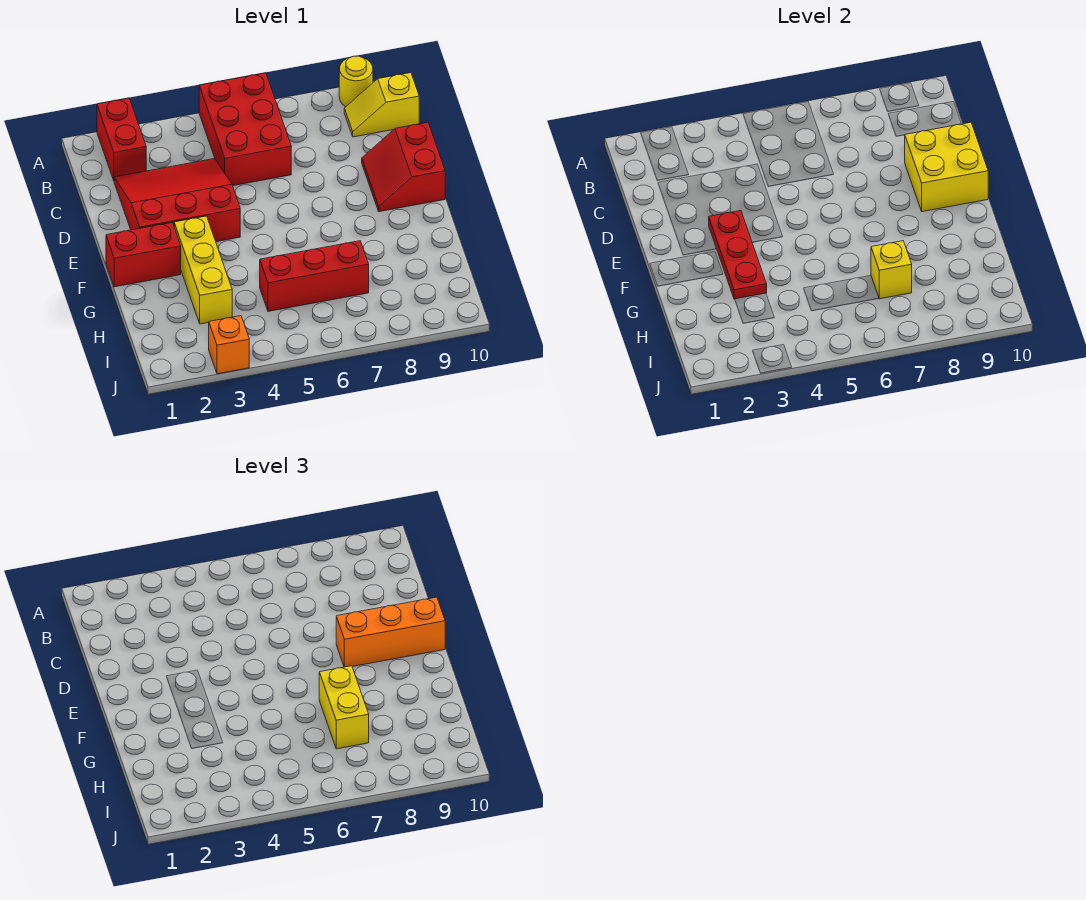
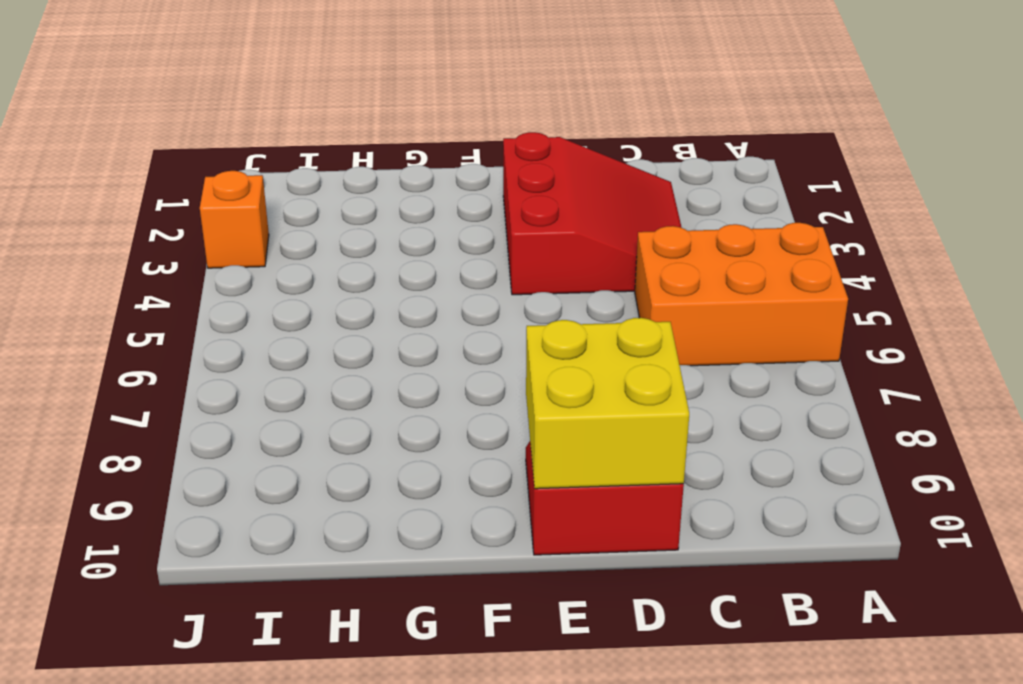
orange brick A5:C6 level 1 -> red brick A5:C6 level 1
none -> red brick A2:B2 level 1
none -> yellow round brick A9 level 1
none -> yellow slope B9:B10 level 1 top 10

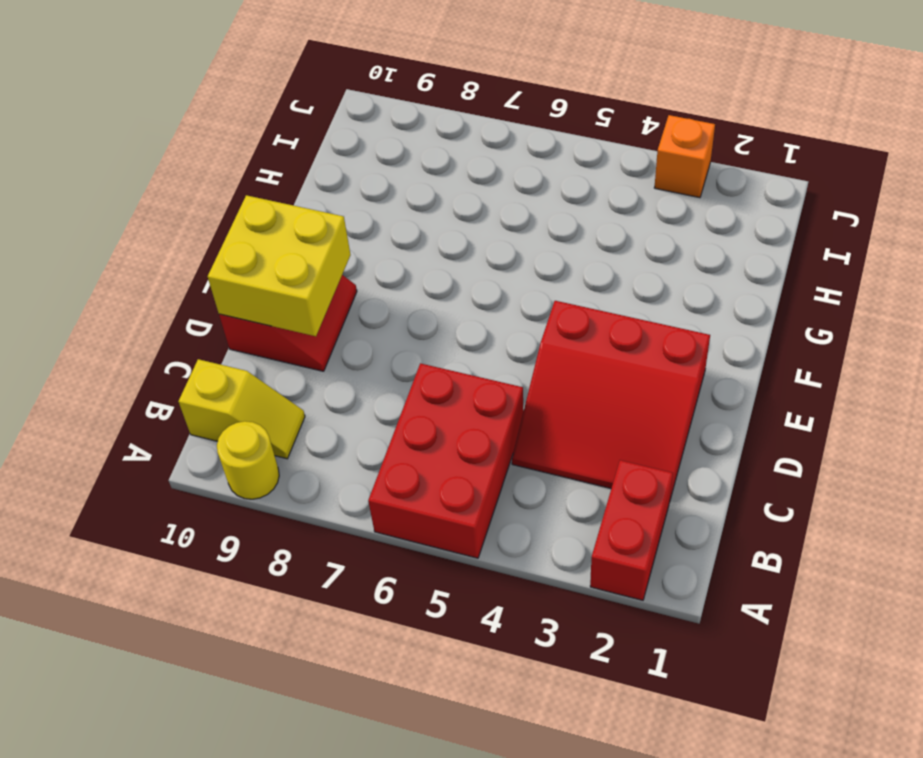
none -> red brick F1:F2 level 1
none -> yellow brick F3:H3 level 1
none -> red brick H5:H7 level 1

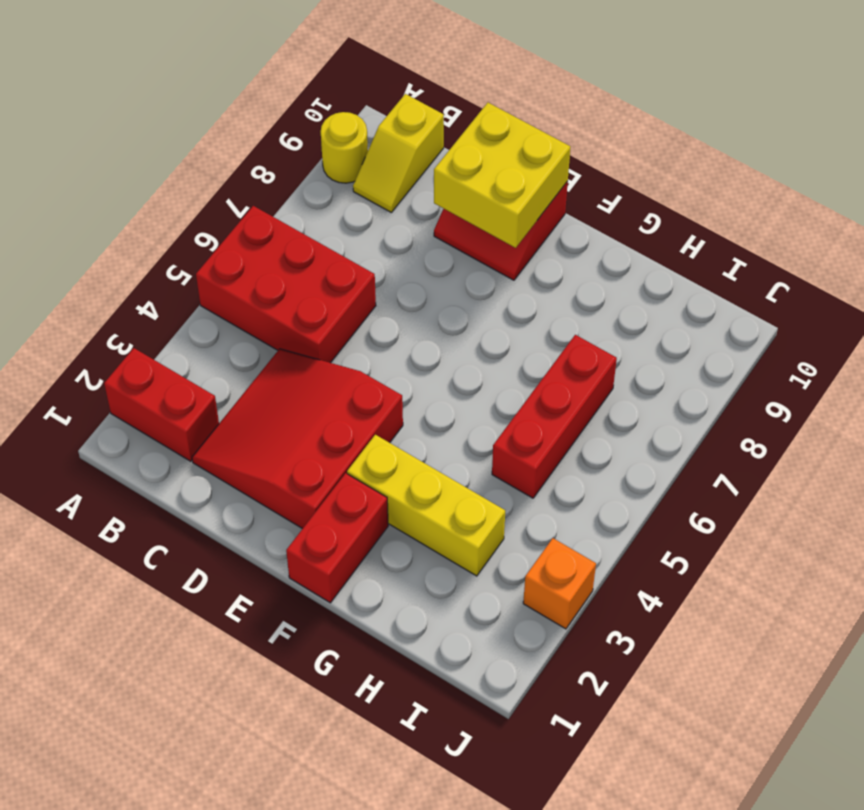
none -> red plate E3:G3 level 2
none -> yellow brick H7 level 2
none -> orange brick E8:E10 level 3

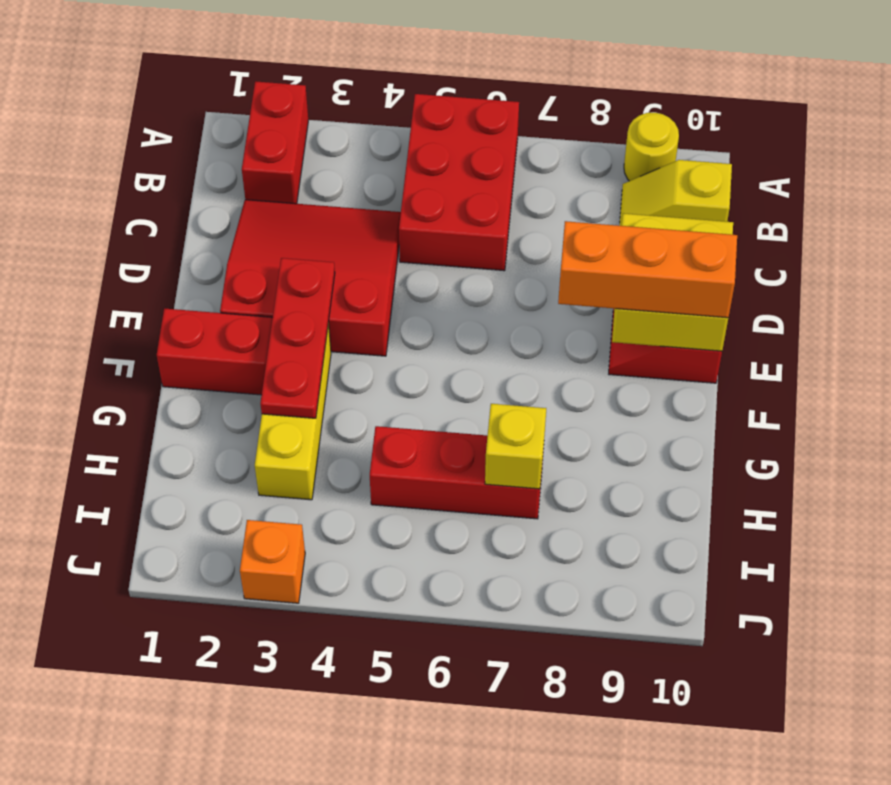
none -> yellow brick G7:H7 level 3

